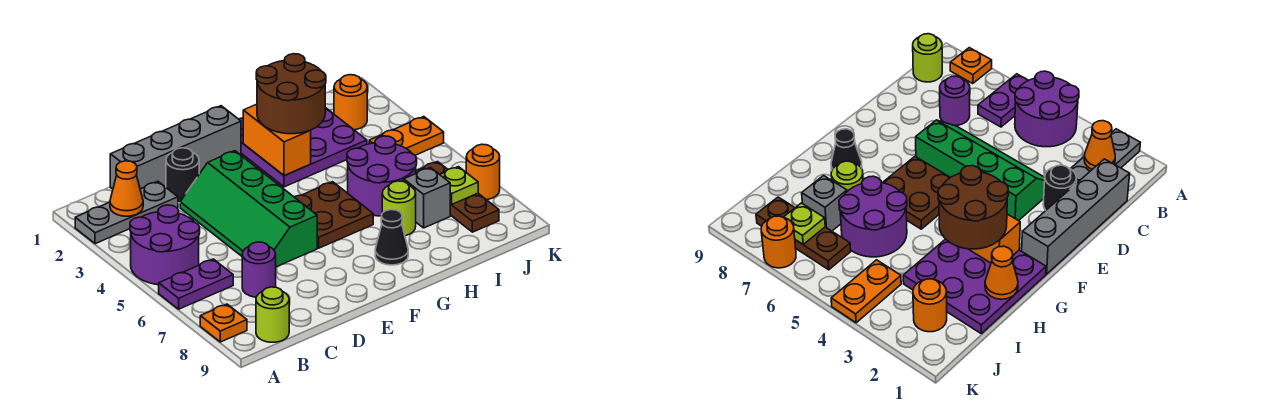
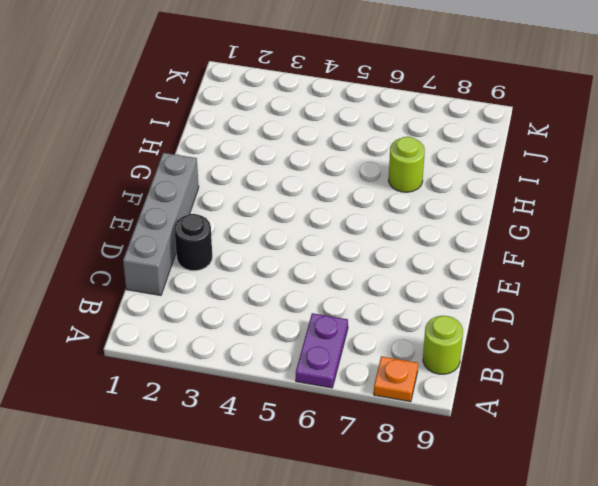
none -> grey plate A2:C2 level 1
none -> purple round brick A4:B5 level 1
none -> purple round brick C7 level 1

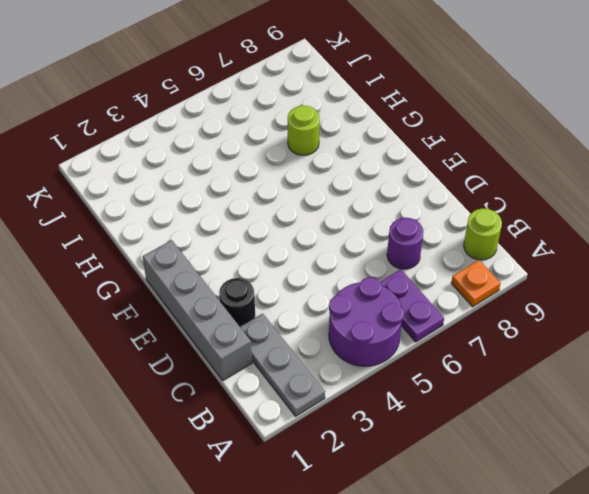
none -> green slope D3:E6 level 1 top E
none -> brown plate F5:G6 level 1
none -> purple plate G1:I3 level 1

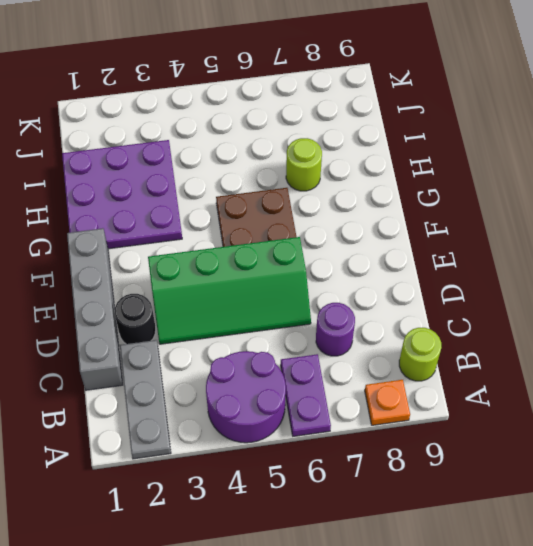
none -> black cone G8 level 1
none -> purple round brick H5:I6 level 1
none -> grey brick I7 level 1

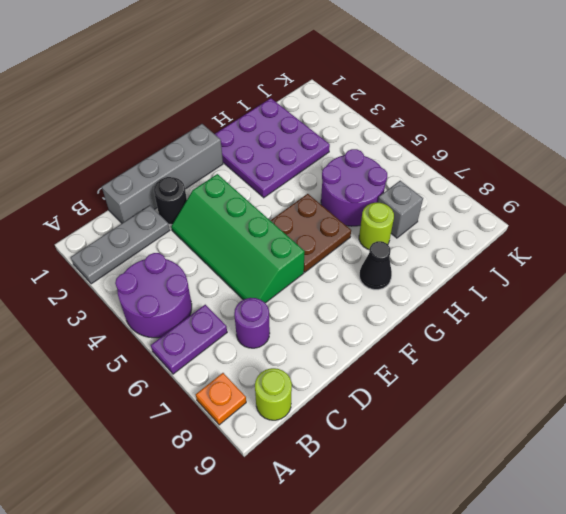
none -> orange round brick J2 level 1
none -> orange plate J4:K4 level 1
none -> brown plate J6:J8 level 1

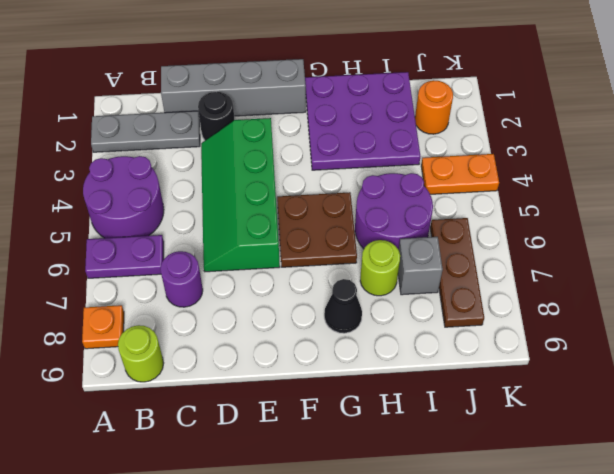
none -> orange round brick K7 level 1
none -> orange cone B2 level 2
none -> orange brick G2:G3 level 2

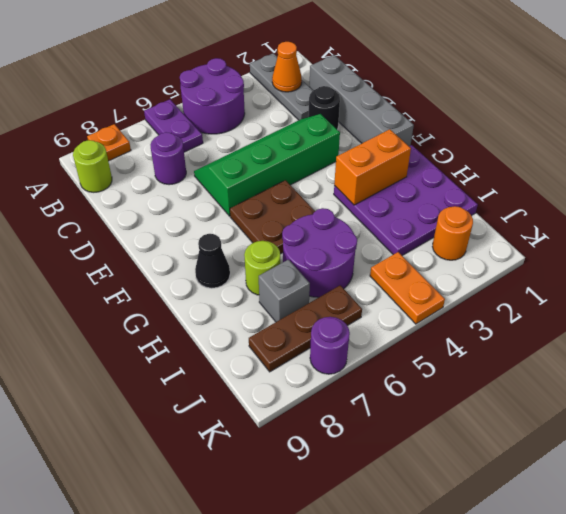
purple round brick K7 level 1 -> orange round brick K7 level 1
none -> orange cone H1 level 2
none -> lime plate J7 level 2
none -> brown round brick G2:H3 level 3

